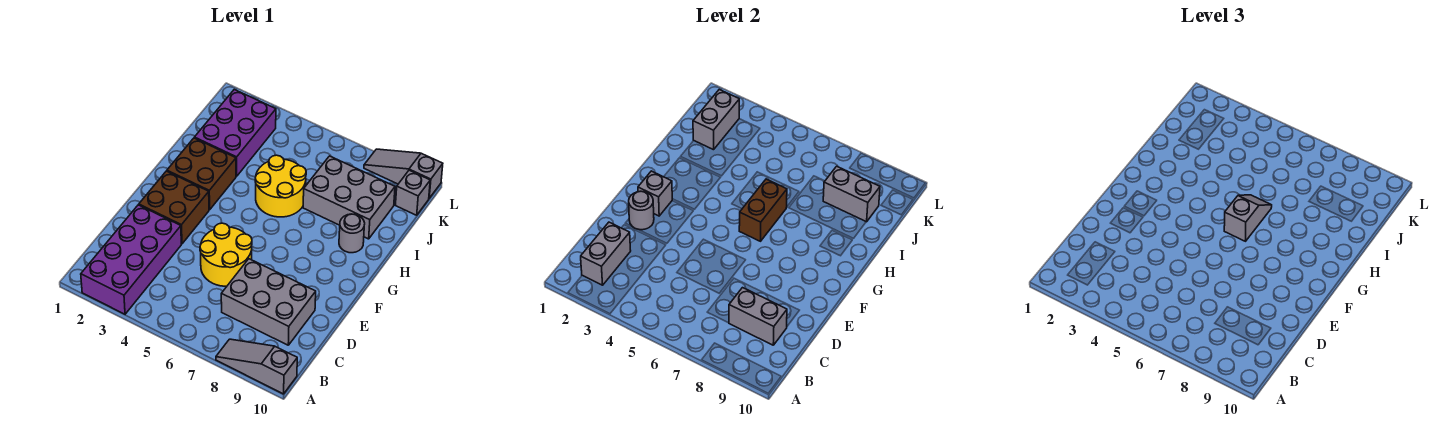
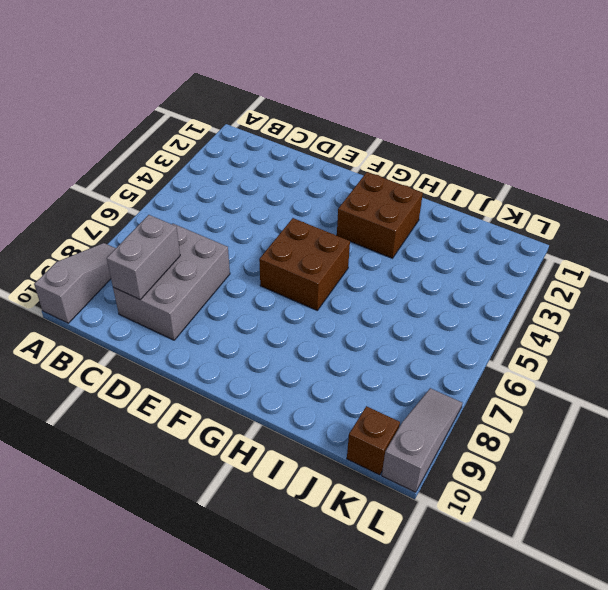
brown brick F5:G6 level 1 -> brown brick E2:F3 level 1
brown brick K10 level 1 -> grey brick K10 level 1
none -> purple brick A2:D3 level 1
none -> yellow round brick D5:E6 level 1
none -> yellow round brick H5:I6 level 1

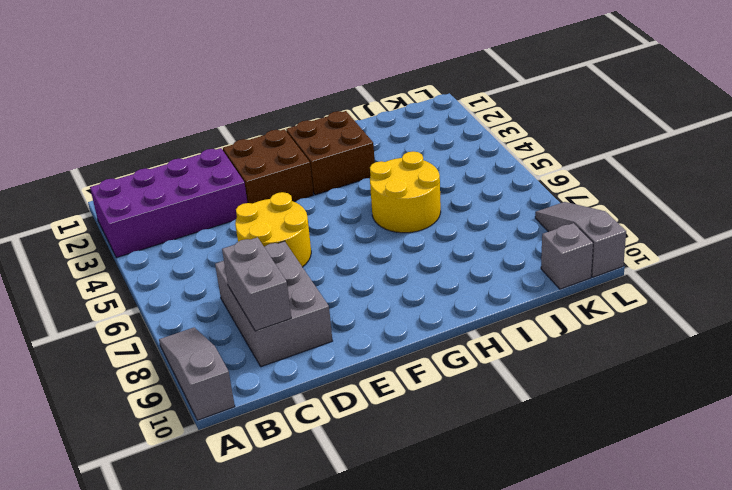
none -> grey round brick H9 level 1
none -> purple brick I2:K3 level 1
none -> grey brick I7:J9 level 1

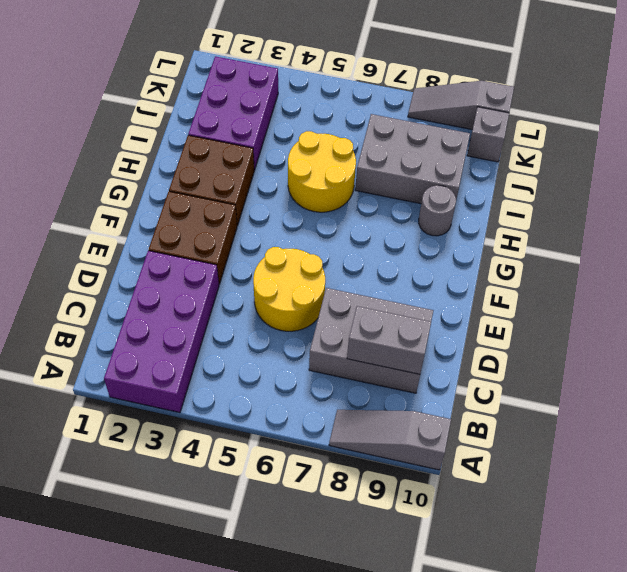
none -> grey brick B2:C2 level 2
none -> grey round brick E2 level 2
none -> grey brick F2 level 2

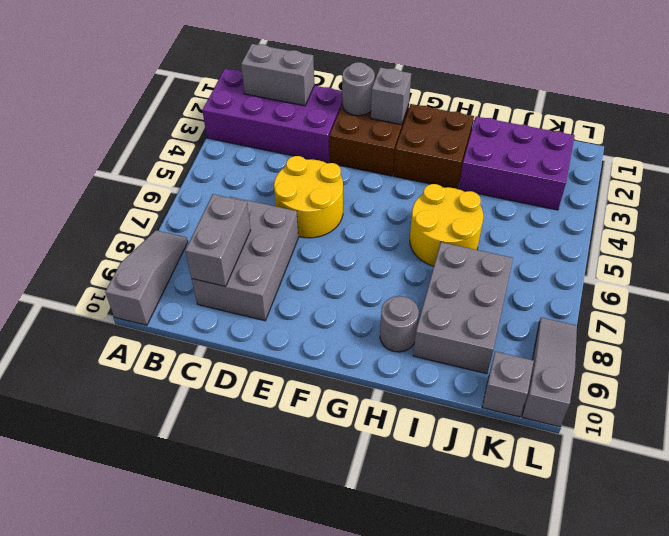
none -> brown brick G6:H6 level 2
none -> grey brick J2:K2 level 2
none -> grey brick J8:J9 level 2

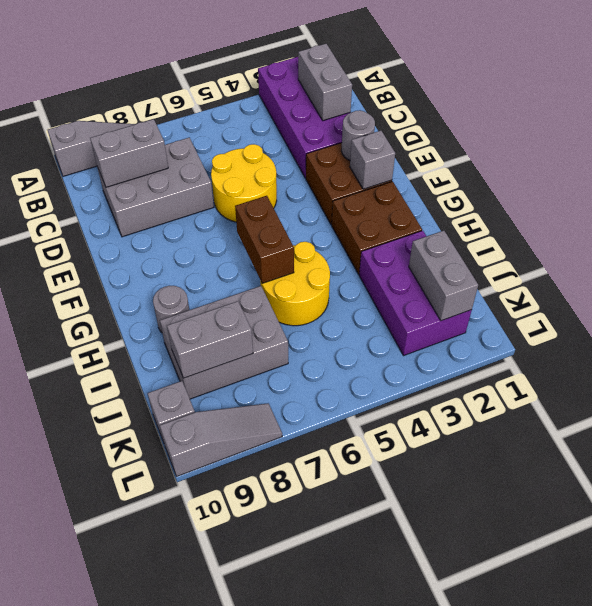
none -> grey slope G6:H6 level 3 top G

